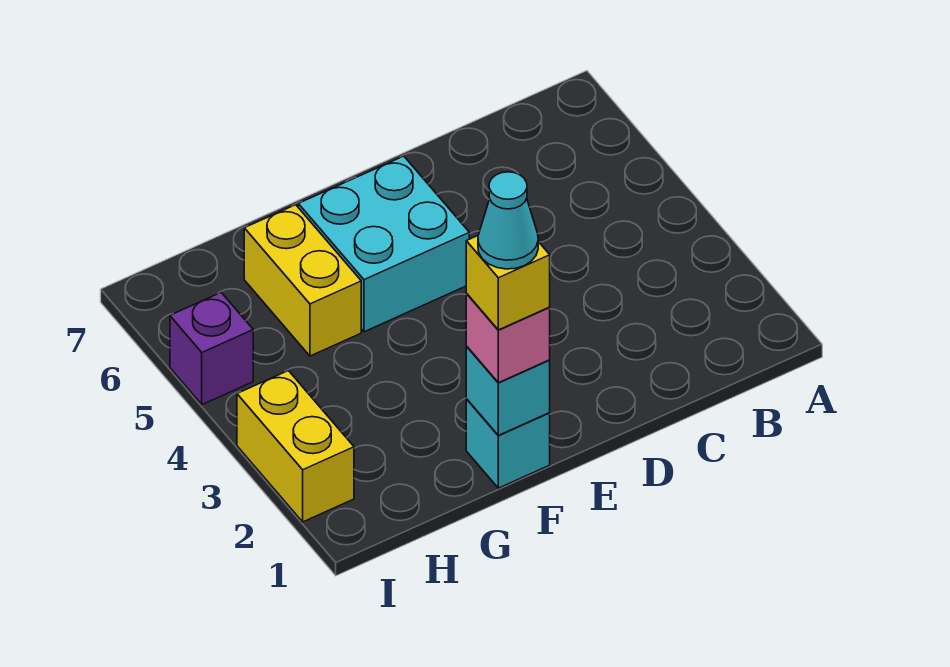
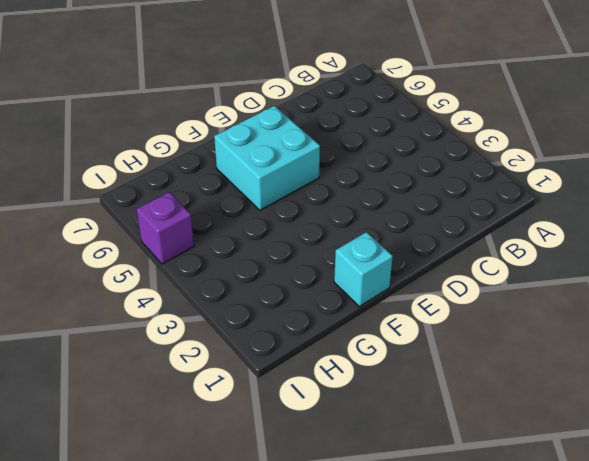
none -> yellow brick G5:G6 level 1
none -> yellow brick I2:I3 level 1

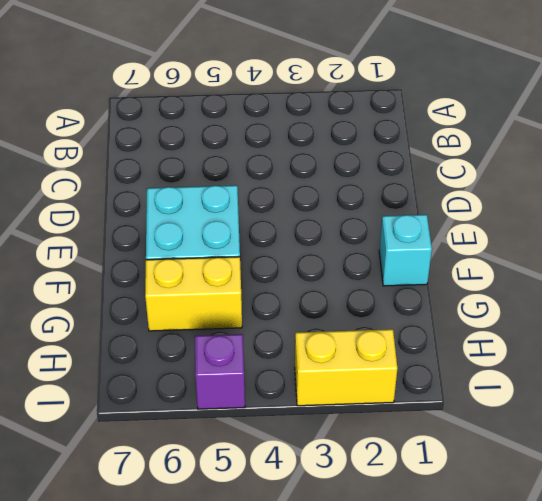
none -> cyan brick F1 level 2
none -> pink brick F1 level 3

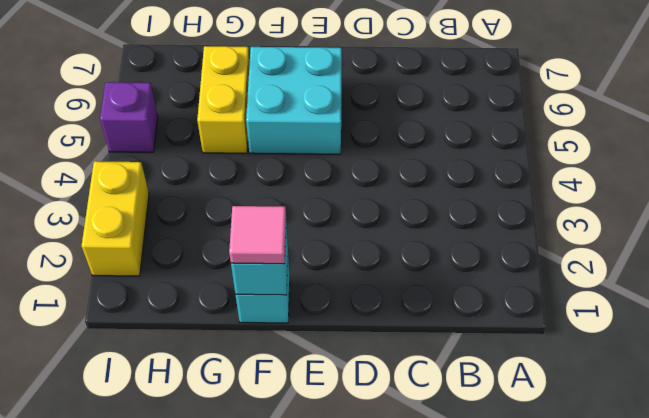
pink tile F1 level 3 -> pink brick F1 level 3
none -> yellow brick F1 level 4
none -> cyan cone F1 level 5

